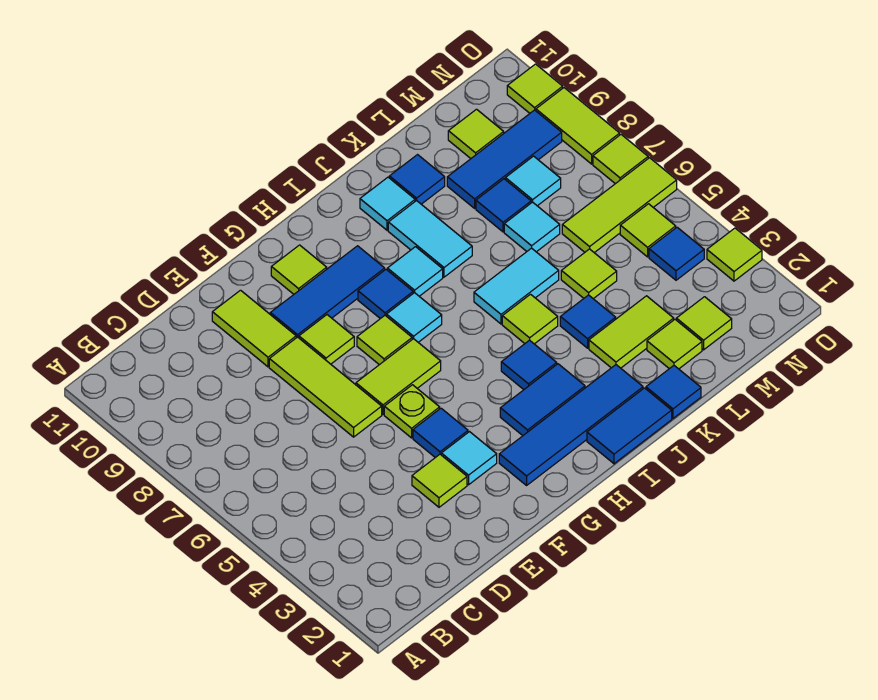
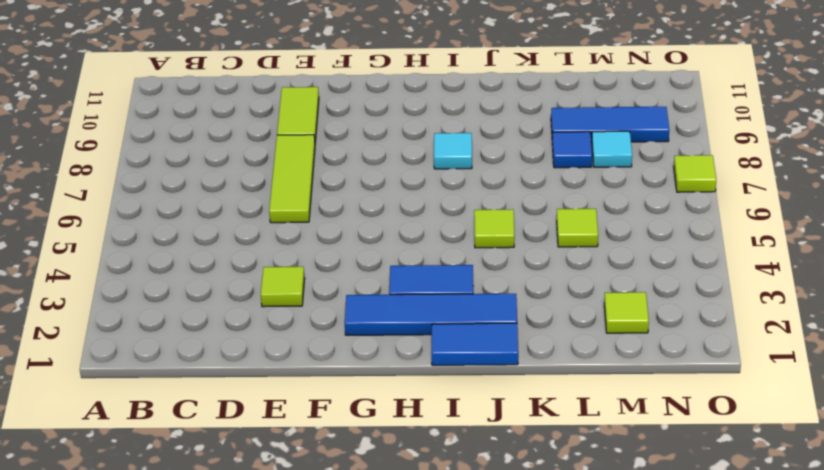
none -> cyan tile F3 level 1
none -> blue tile F4 level 1
none -> lime plate F5 level 1
none -> lime tile F6:G6 level 1

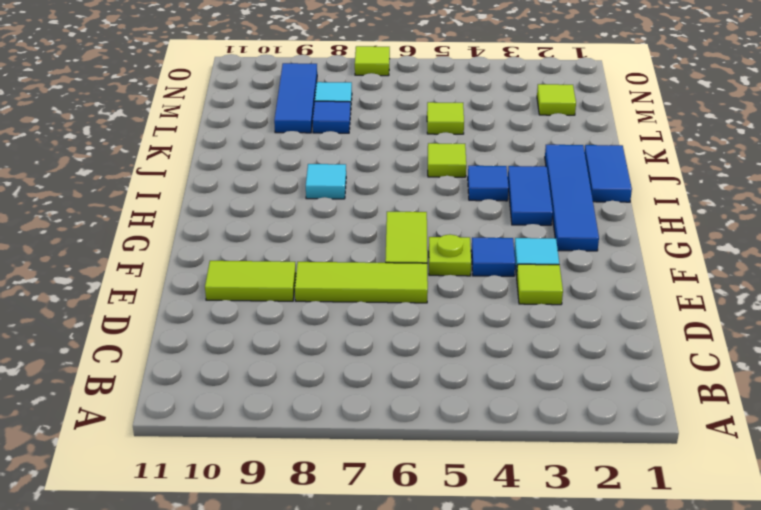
none -> lime tile F8 level 1
none -> blue tile F9:H9 level 1
none -> lime tile G7 level 1
none -> lime tile G10 level 1

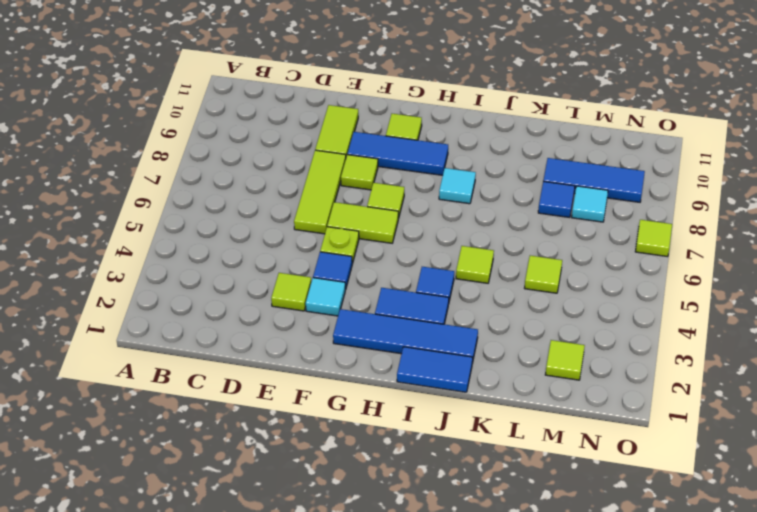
none -> cyan tile H7 level 1
none -> blue tile H8 level 1
none -> cyan tile J6:K6 level 1
none -> cyan tile J8:J9 level 1

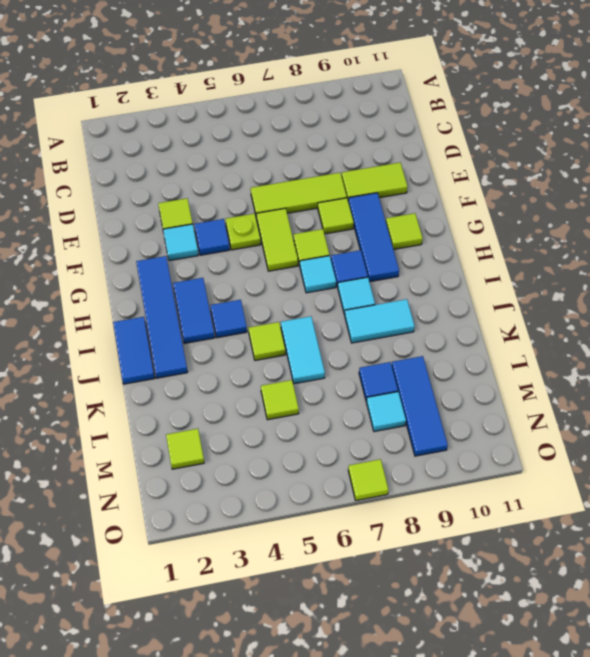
none -> cyan tile J10 level 1
none -> blue tile K1 level 1
none -> lime tile K3:L3 level 1
none -> blue tile K4 level 1

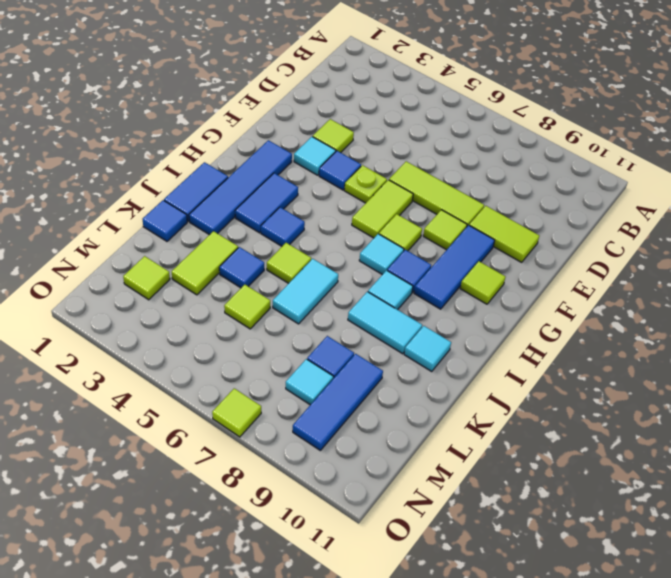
none -> blue tile K10 level 1
none -> lime tile L2 level 1
none -> cyan tile L7 level 1
none -> lime tile M6:O6 level 1

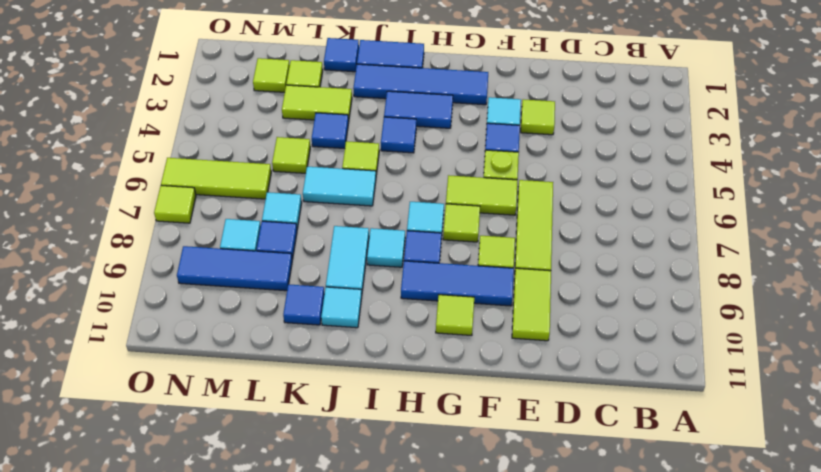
none -> lime tile M10 level 1
none -> blue tile N4 level 1
none -> lime tile N5 level 1
none -> lime tile O3 level 1

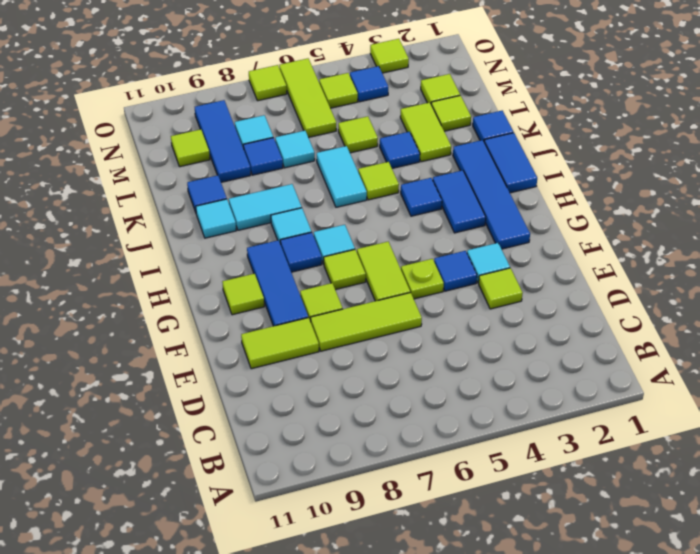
none -> lime tile O8:O9 level 1
none -> lime tile O10 level 1

